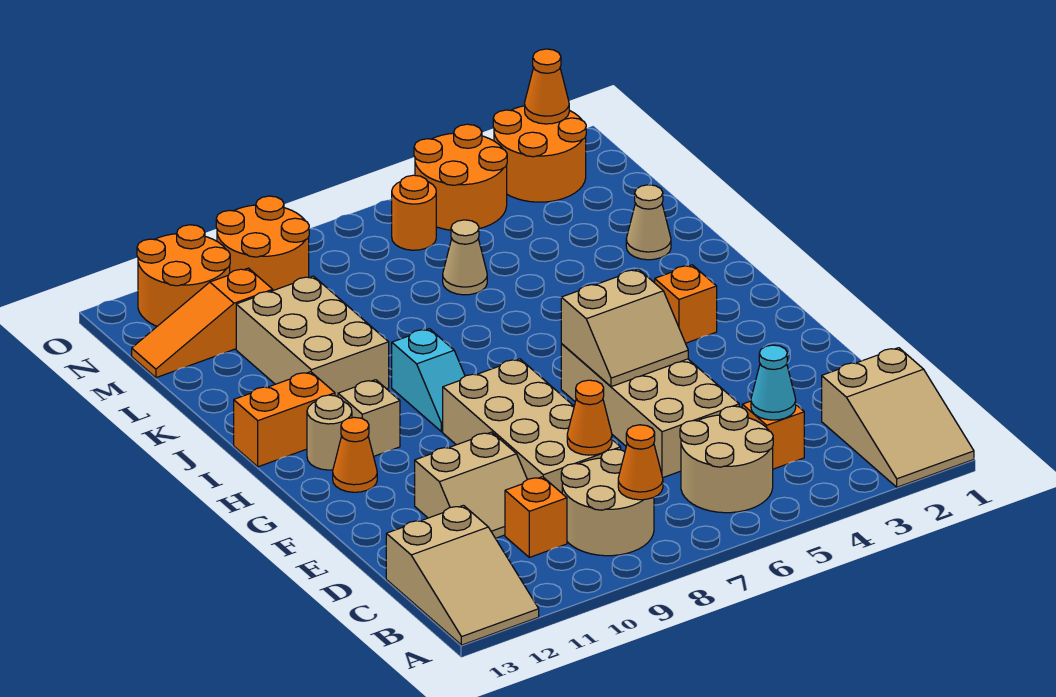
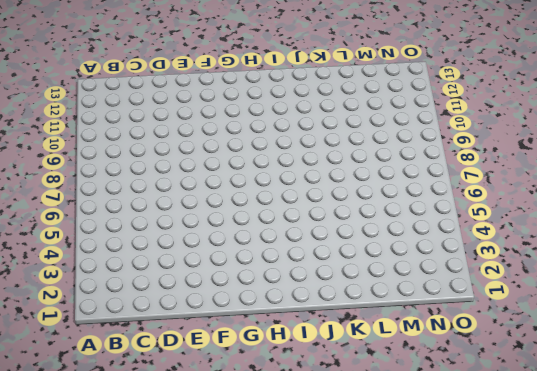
none -> tan slope A1:C2 level 1 top C
none -> tan slope A12:C13 level 1 top C
none -> tan round brick B5:C6 level 1

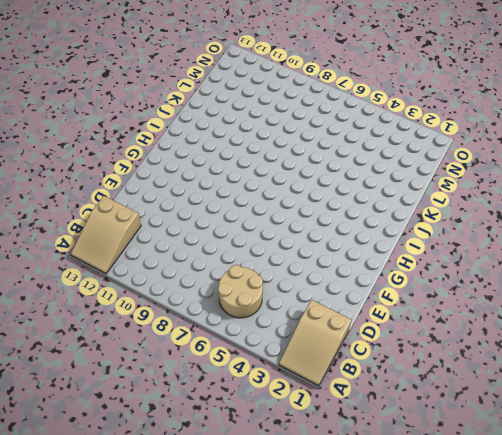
none -> tan round brick B8:C9 level 1
none -> orange brick C4 level 1
none -> orange brick C10 level 1

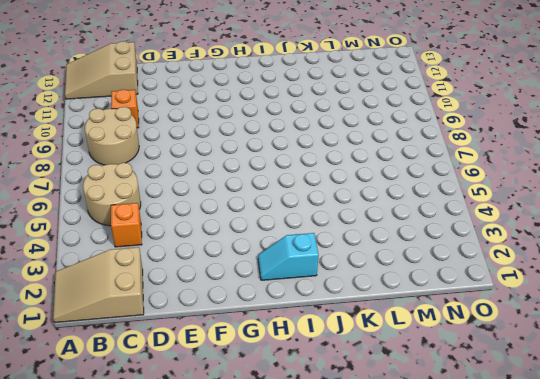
cyan slope H2:I2 level 1 top I -> cyan slope H9:I9 level 1 top I
none -> tan brick D5:G6 level 1
none -> tan brick D8:G9 level 1
none -> tan slope D10:E11 level 1 top E

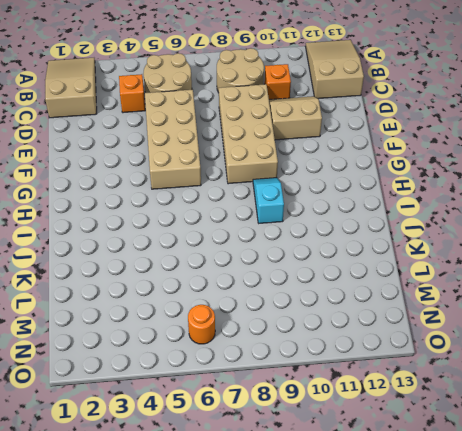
none -> orange cone G12 level 1
none -> orange brick H3 level 1
none -> tan brick H11 level 1

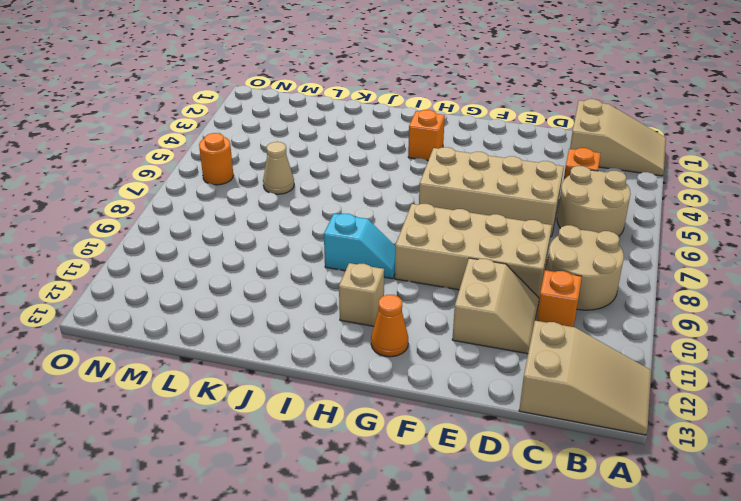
none -> tan round brick H12 level 1
none -> orange brick I12:I13 level 1
none -> tan brick J10:L11 level 1

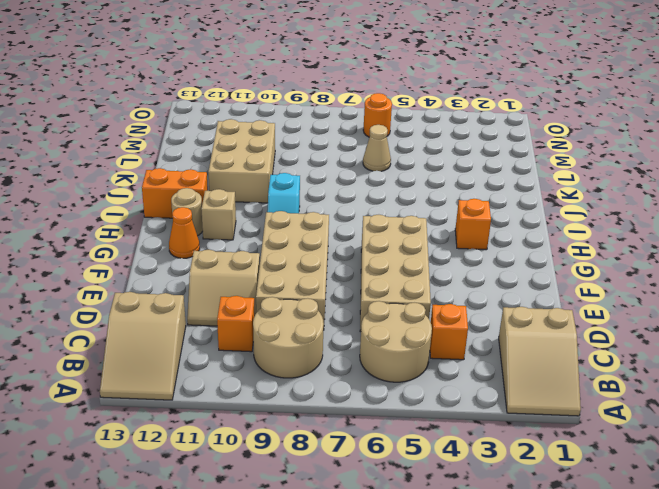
none -> tan cone K2 level 1
none -> orange slope M11:M13 level 1 top 11
none -> orange round brick N2:O3 level 1

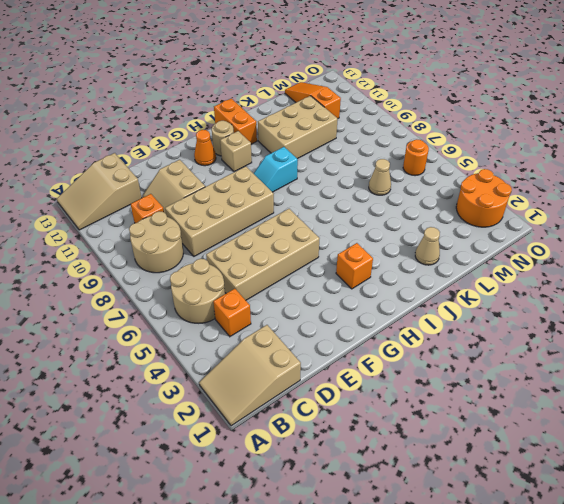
none -> orange round brick N4:O5 level 1
none -> orange round brick N9:O10 level 1
none -> orange round brick N11:O12 level 1

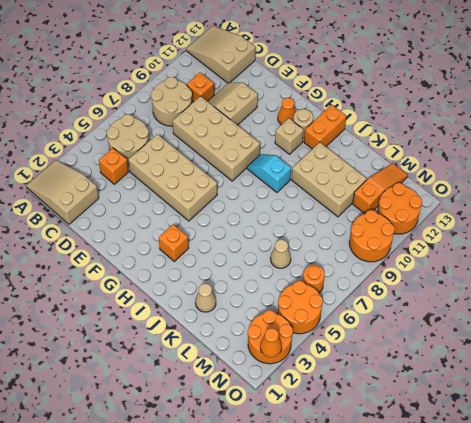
none -> orange cone B8 level 2
none -> cyan cone C4 level 2
none -> orange cone D8 level 2

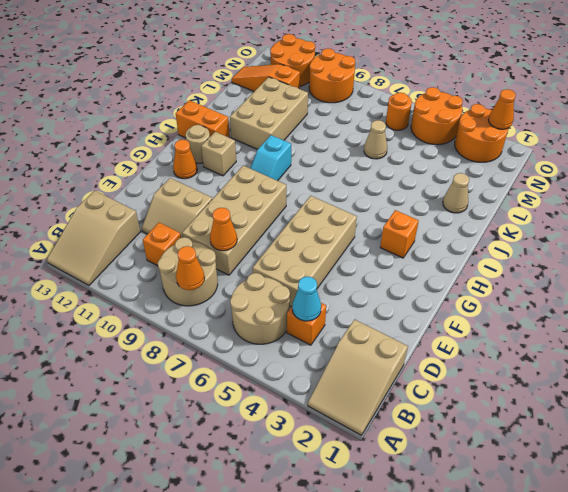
none -> tan slope F5:G6 level 2 top G

